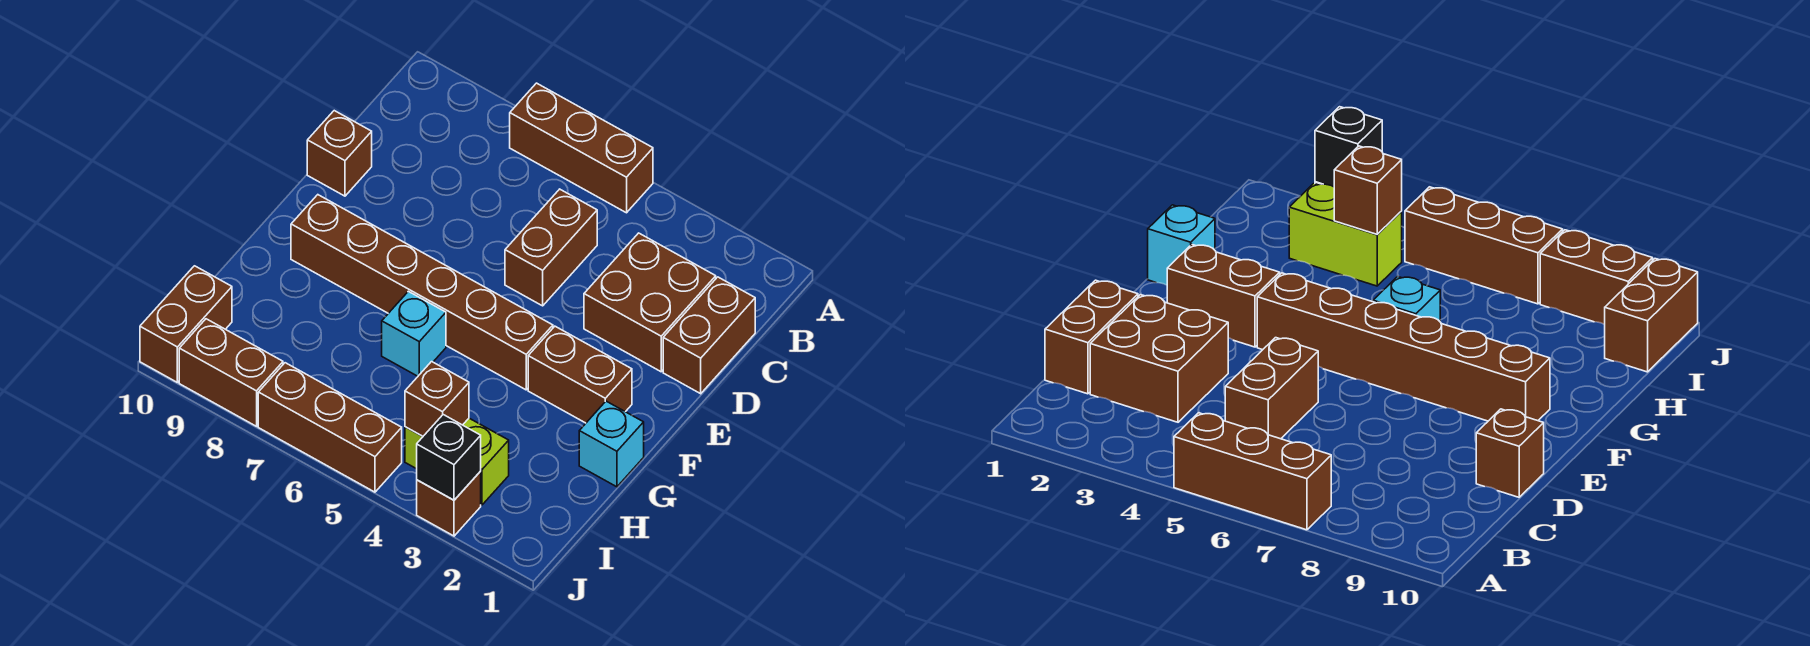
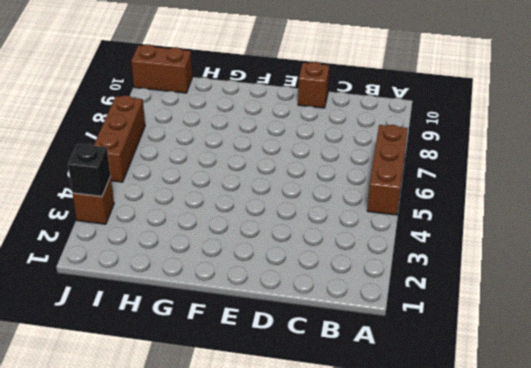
none -> brown brick C1:D1 level 1
none -> brown brick C2:D3 level 1
none -> brown brick C5:D5 level 1

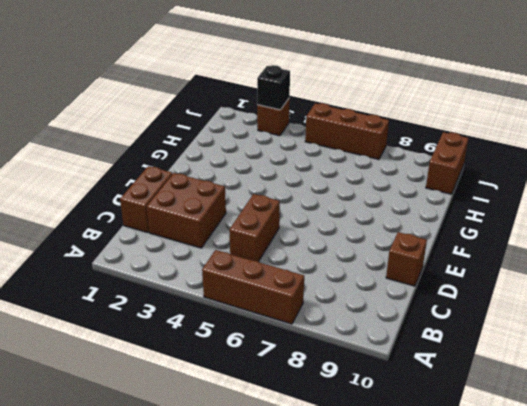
none -> brown brick F2:F3 level 1
none -> brown brick F4:F9 level 1
none -> cyan brick G1 level 1

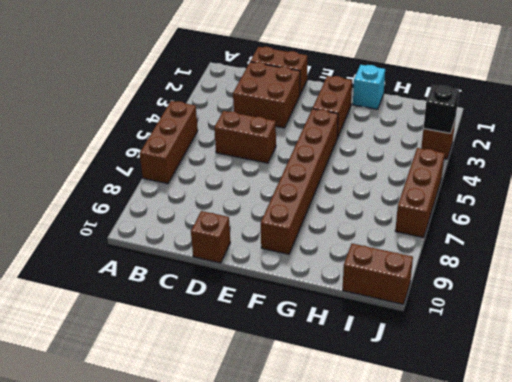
none -> cyan brick G6 level 1
none -> lime brick I3:I4 level 1
none -> brown brick J8:J9 level 1

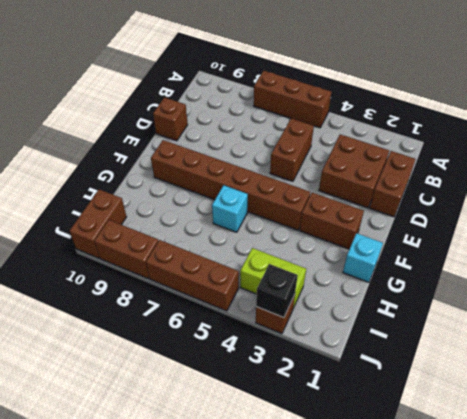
none -> brown brick I4 level 2

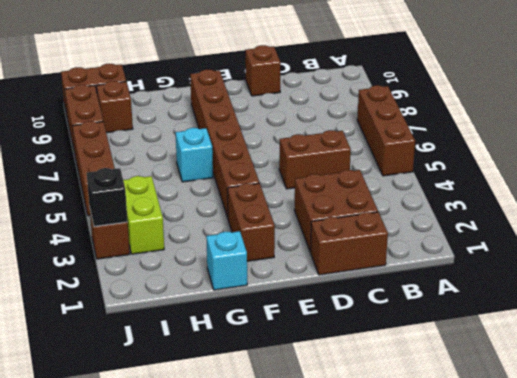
brown brick I9 level 1 -> brown brick I4 level 2

